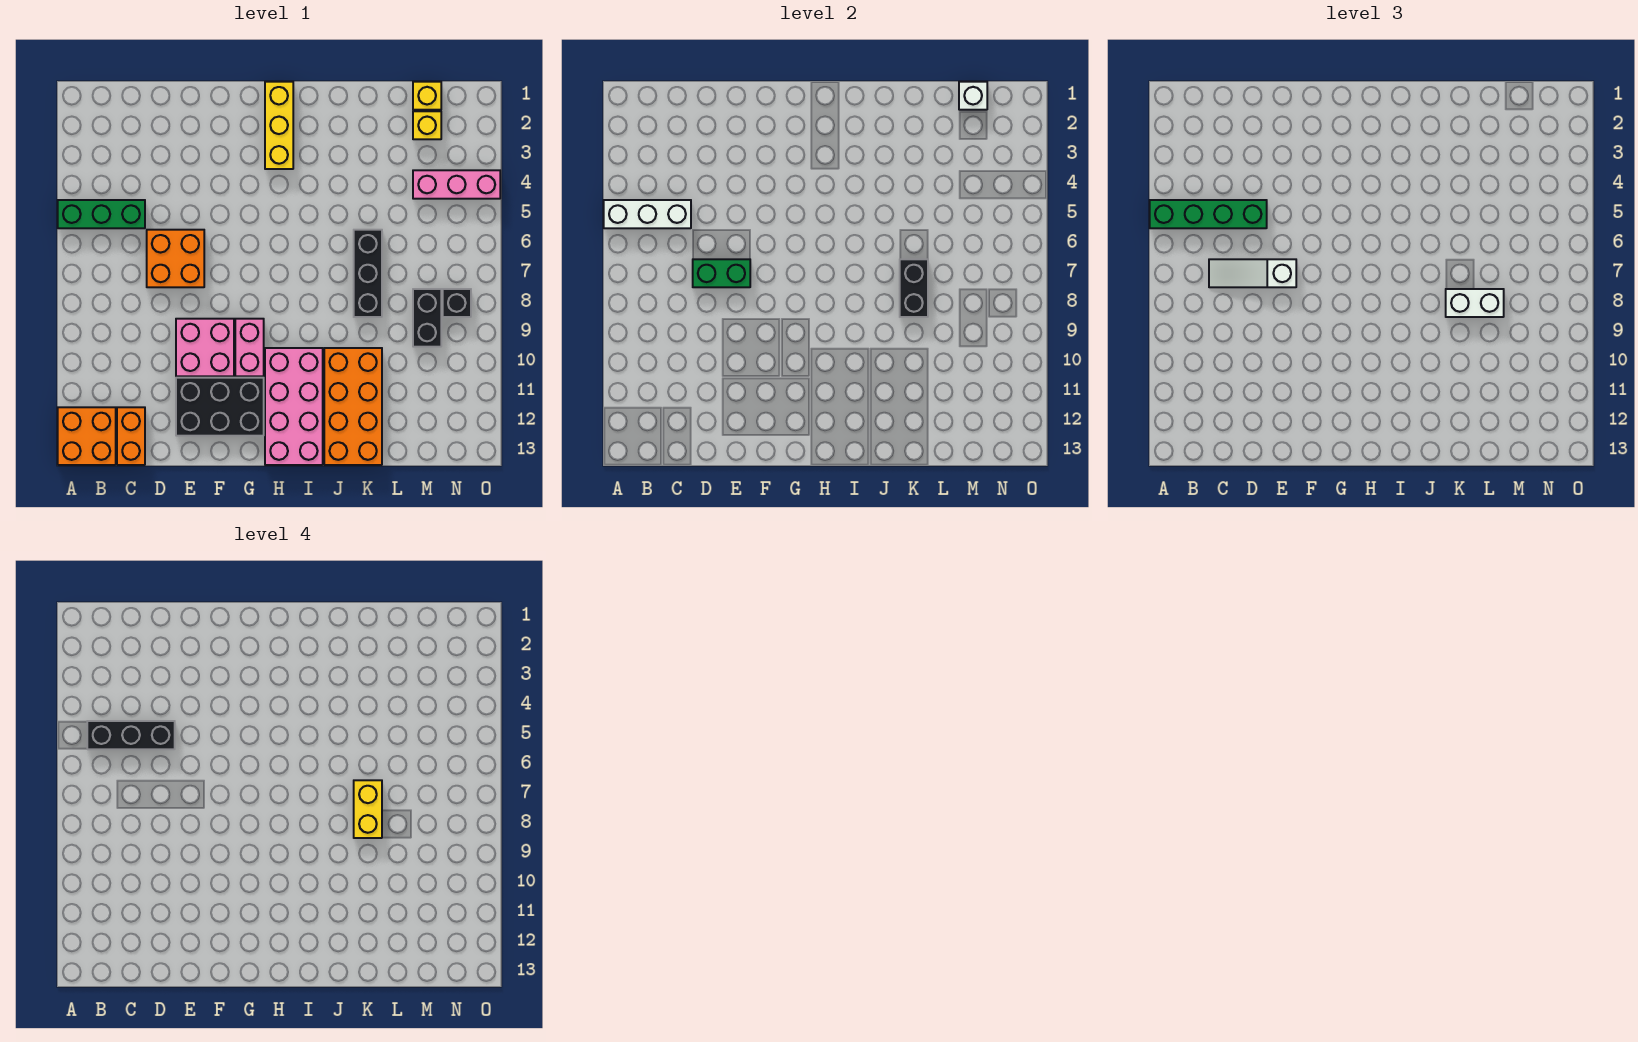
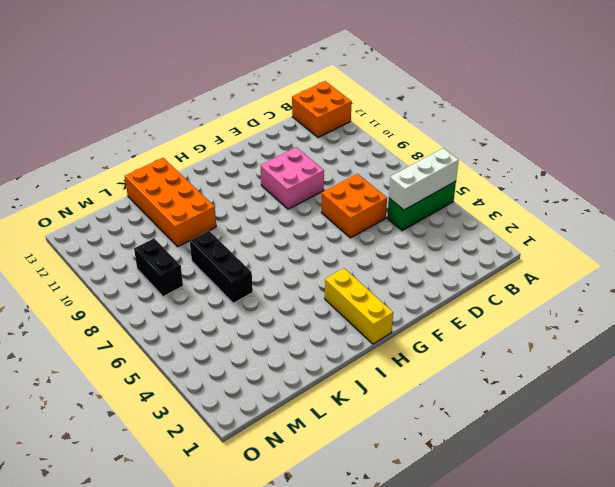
none -> orange brick C12:C13 level 1
none -> black brick E11:G12 level 1
none -> pink brick G9:G10 level 1

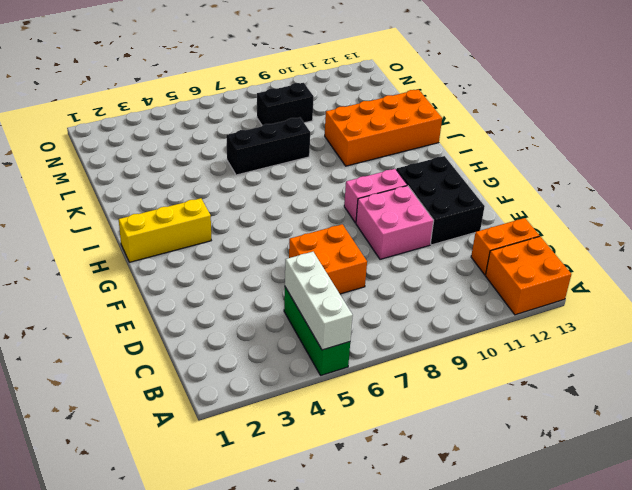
none -> pink brick H10:I13 level 1
none -> yellow brick M1 level 1
none -> yellow brick M2 level 1

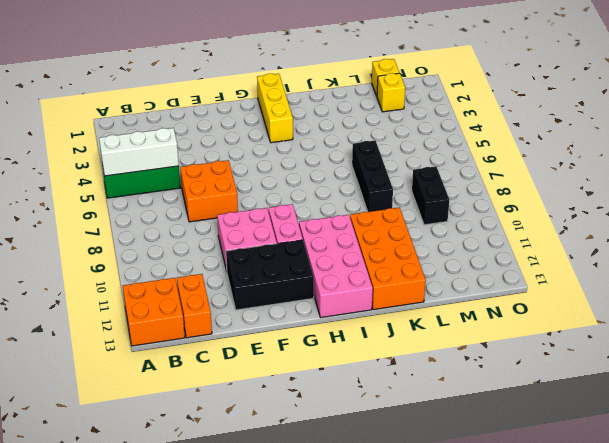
none -> pink brick M4:O4 level 1
none -> black brick N8 level 1
none -> green brick D7:E7 level 2

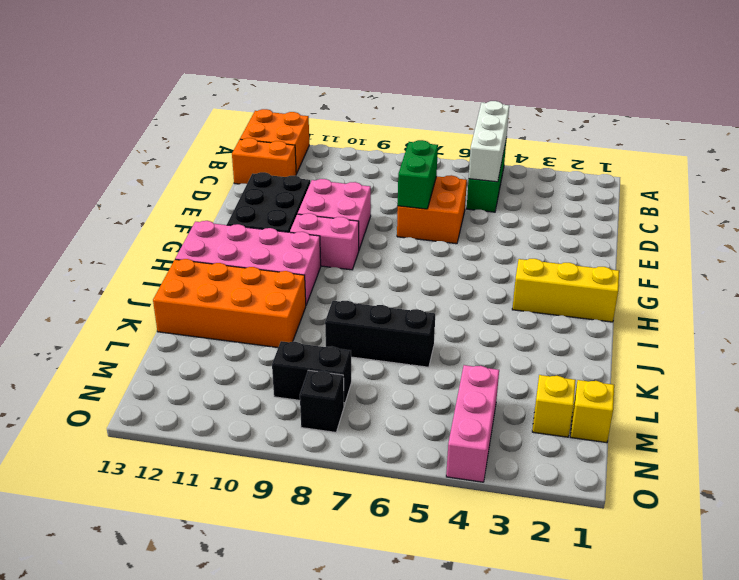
none -> black brick K7:K8 level 2
none -> white brick M1 level 2
none -> green brick A5:D5 level 3

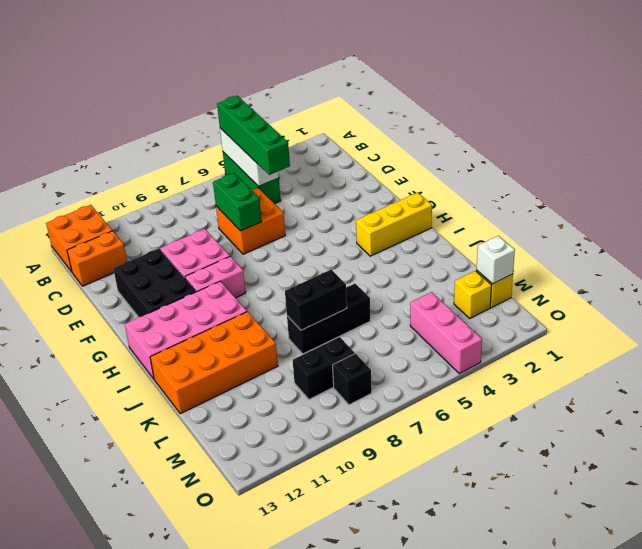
none -> white slope C7:E7 level 3 top E
none -> white brick K8:L8 level 3
none -> black brick B5:D5 level 4

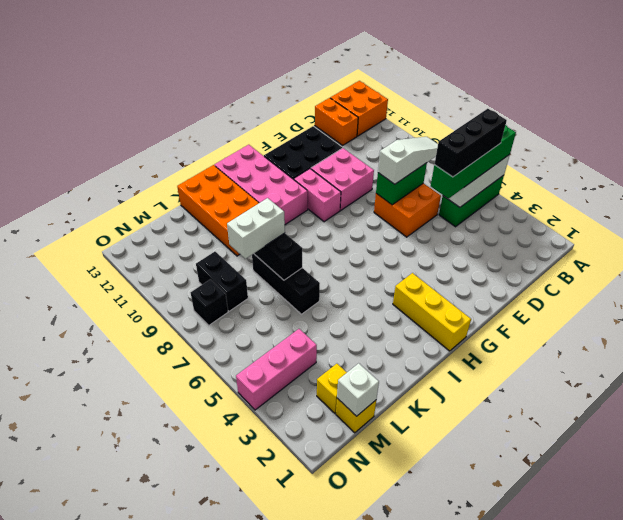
none -> yellow brick K7:K8 level 4

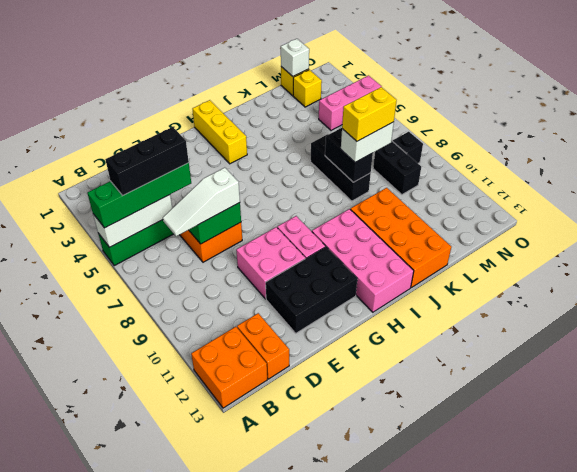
yellow brick K8:L8 level 4 -> yellow brick K7:K8 level 4

